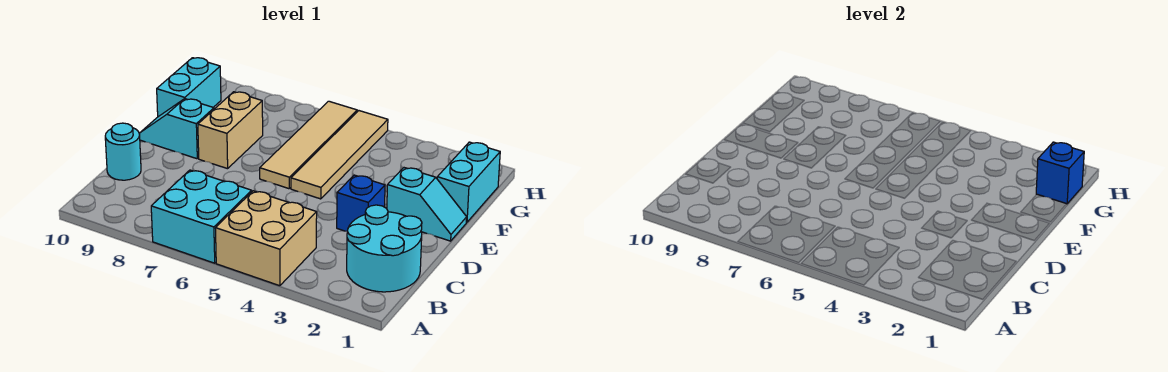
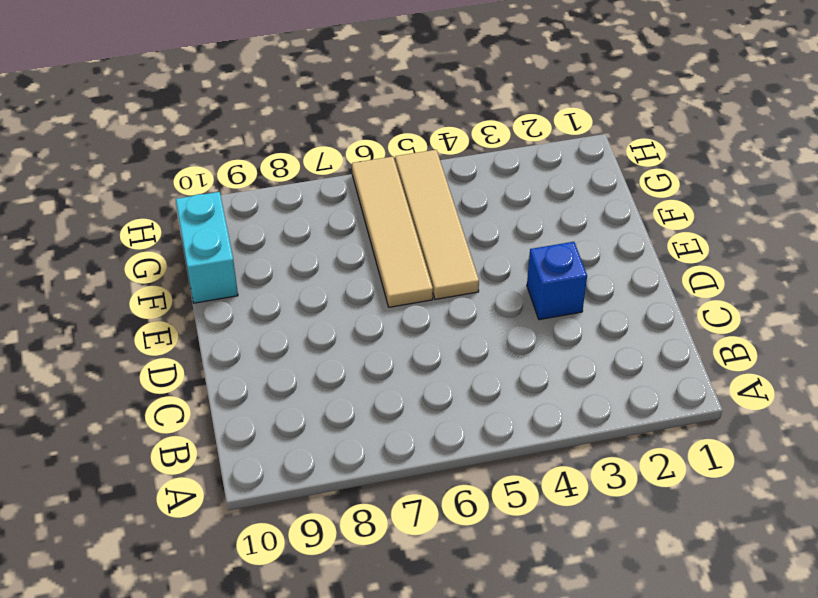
none -> tan brick A4:B5 level 1
none -> cyan brick A6:B7 level 1
none -> cyan round brick B1:C2 level 1

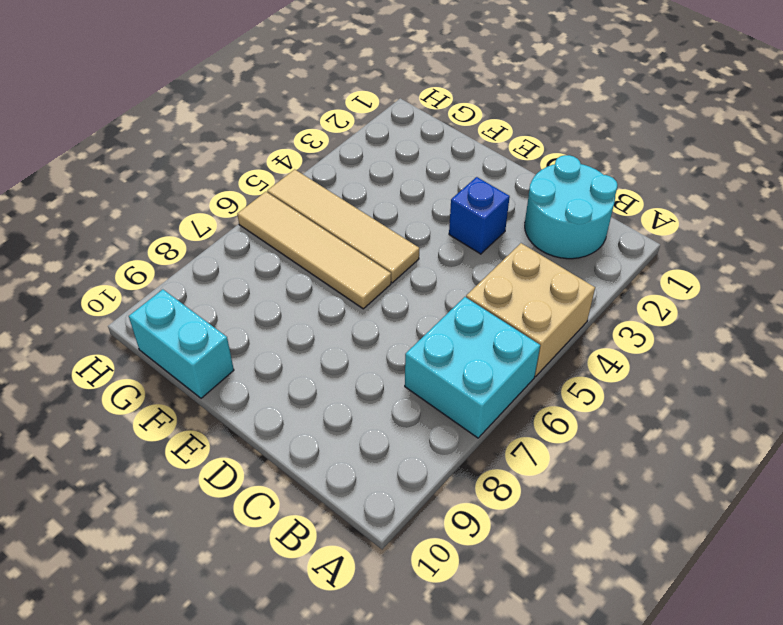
none -> cyan round brick C10 level 1
none -> cyan slope E1:E2 level 1 top 2
none -> tan brick E8:F8 level 1

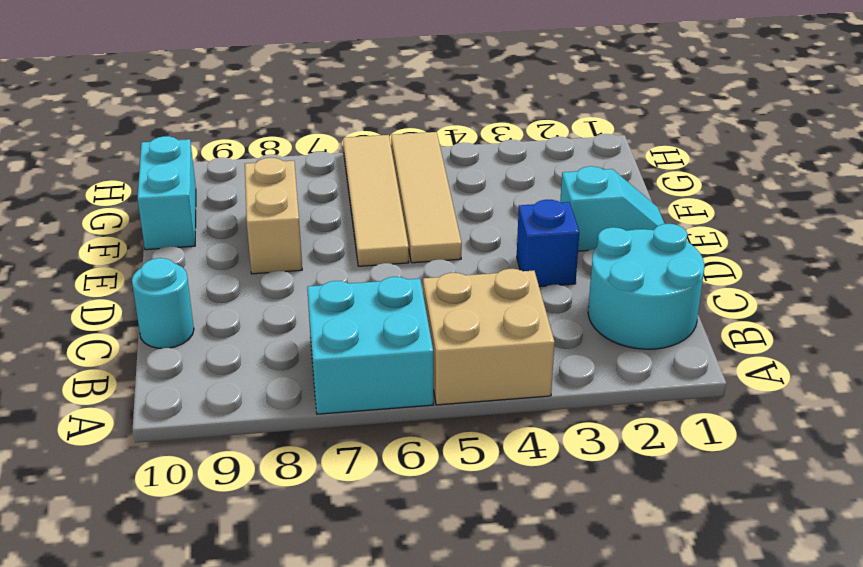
none -> cyan slope E9:E10 level 1 top 9
none -> cyan brick F1:G1 level 1
none -> blue brick G1 level 2

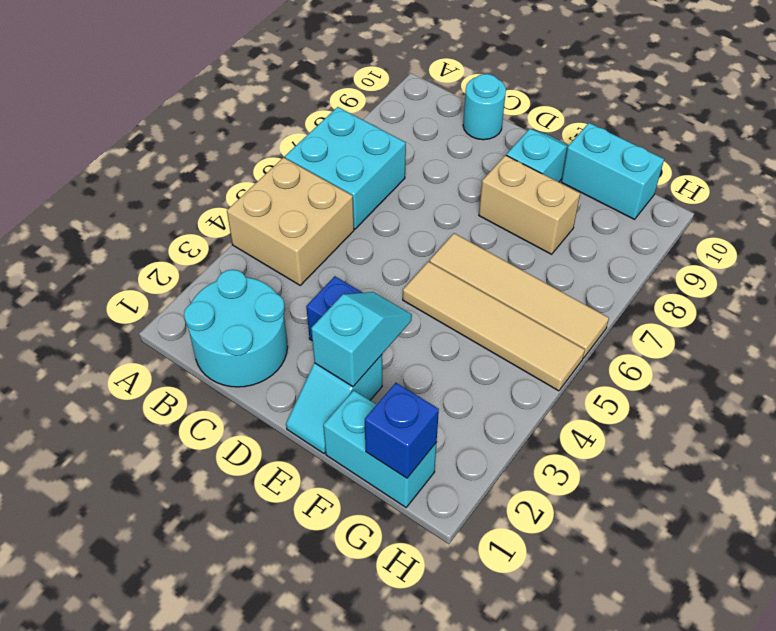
cyan slope E2:E3 level 2 top 2 -> none

